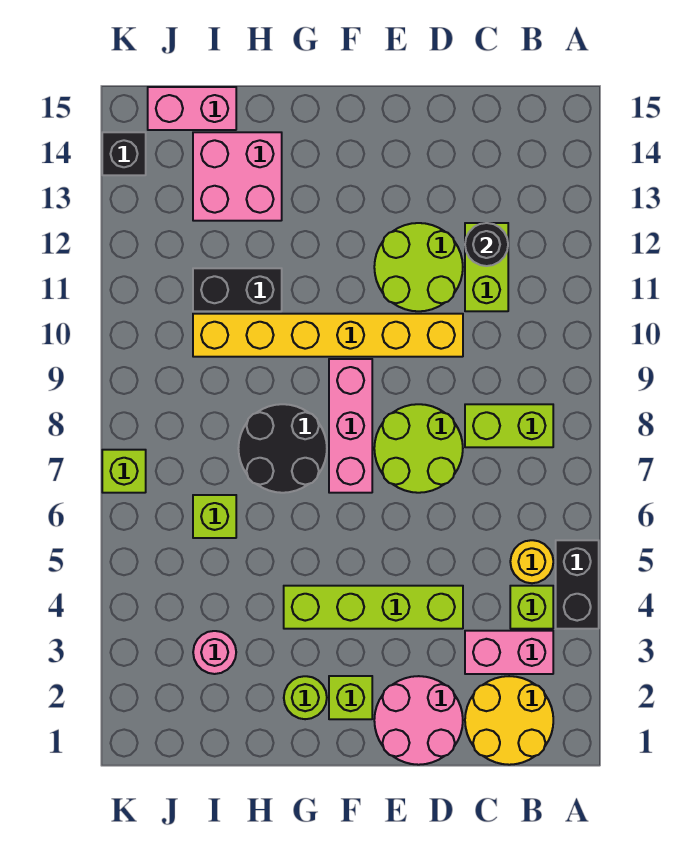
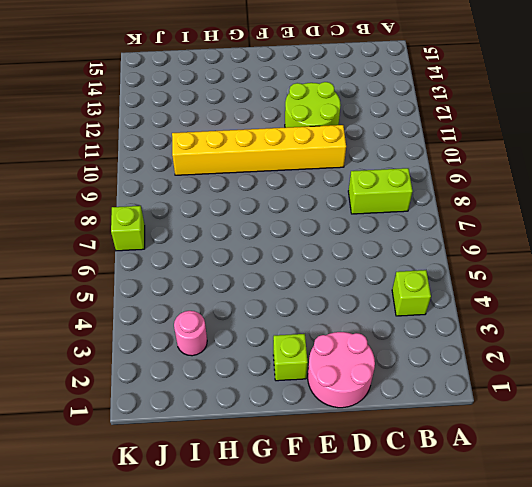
none -> black brick A4:A5 level 1
none -> yellow round brick B1:C2 level 1
none -> pink brick B3:C3 level 1

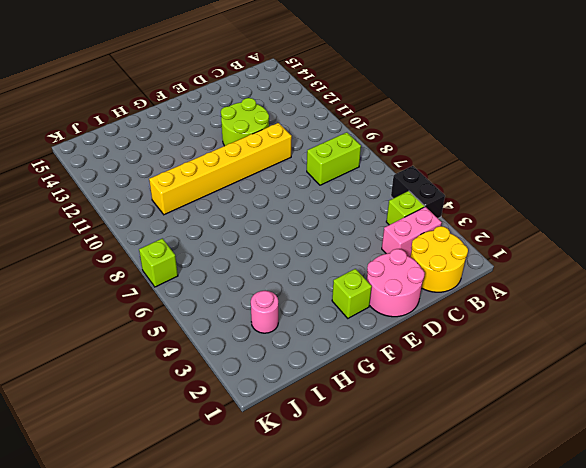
none -> yellow round brick B5 level 1
none -> lime brick C11:C12 level 1
none -> lime brick D4:G4 level 1

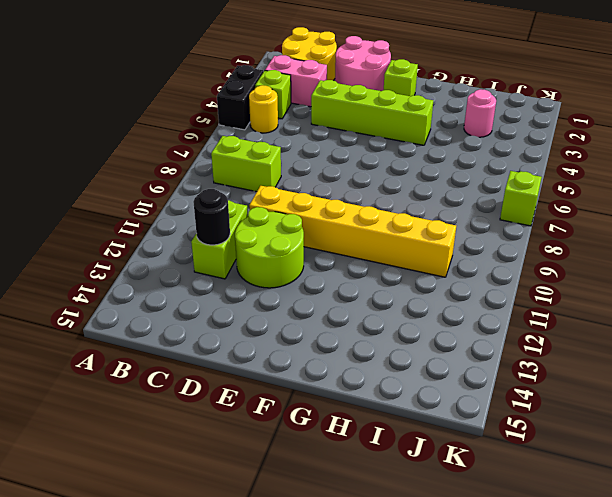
none -> lime round brick D7:E8 level 1
none -> pink brick F7:F9 level 1
none -> lime round brick G2 level 1

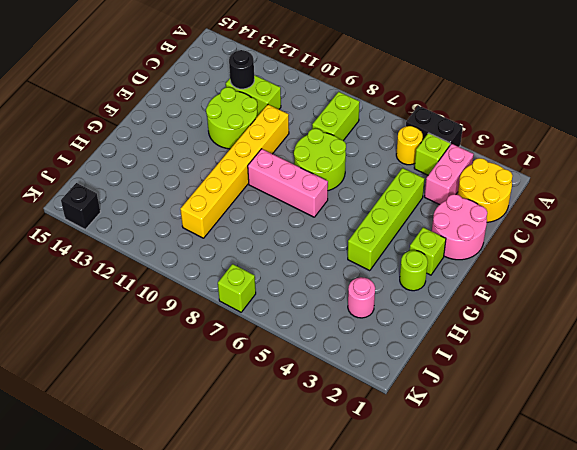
none -> black round brick G7:H8 level 1
none -> black brick H11:I11 level 1
none -> pink brick H13:I14 level 1

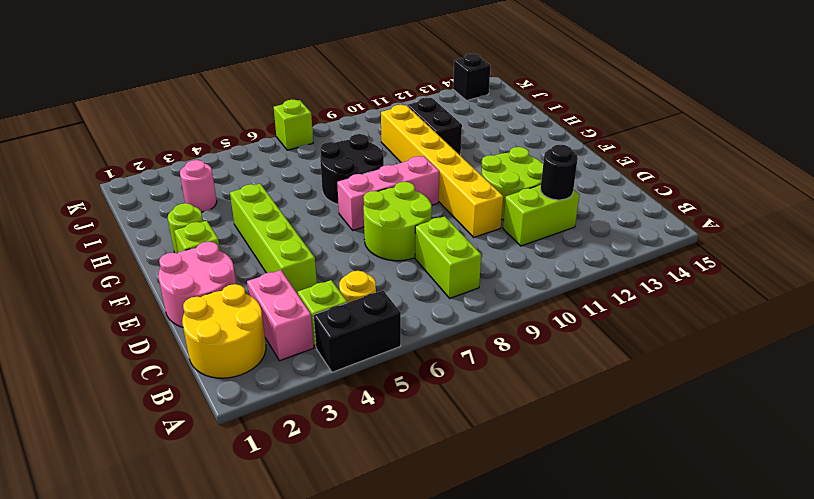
none -> pink brick H13:I14 level 1
none -> lime brick I6 level 1
none -> pink brick I15:J15 level 1

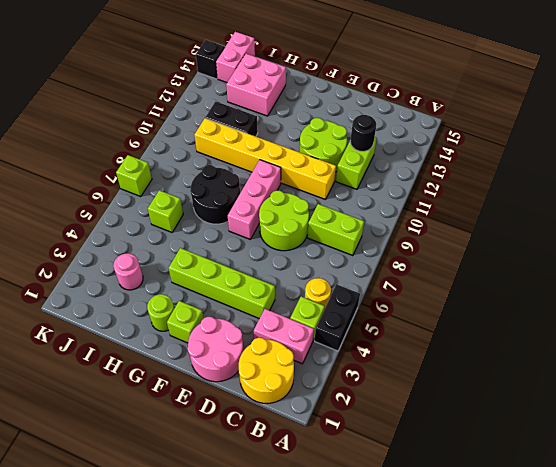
pink brick J14:J15 level 1 -> pink brick I15:J15 level 1

